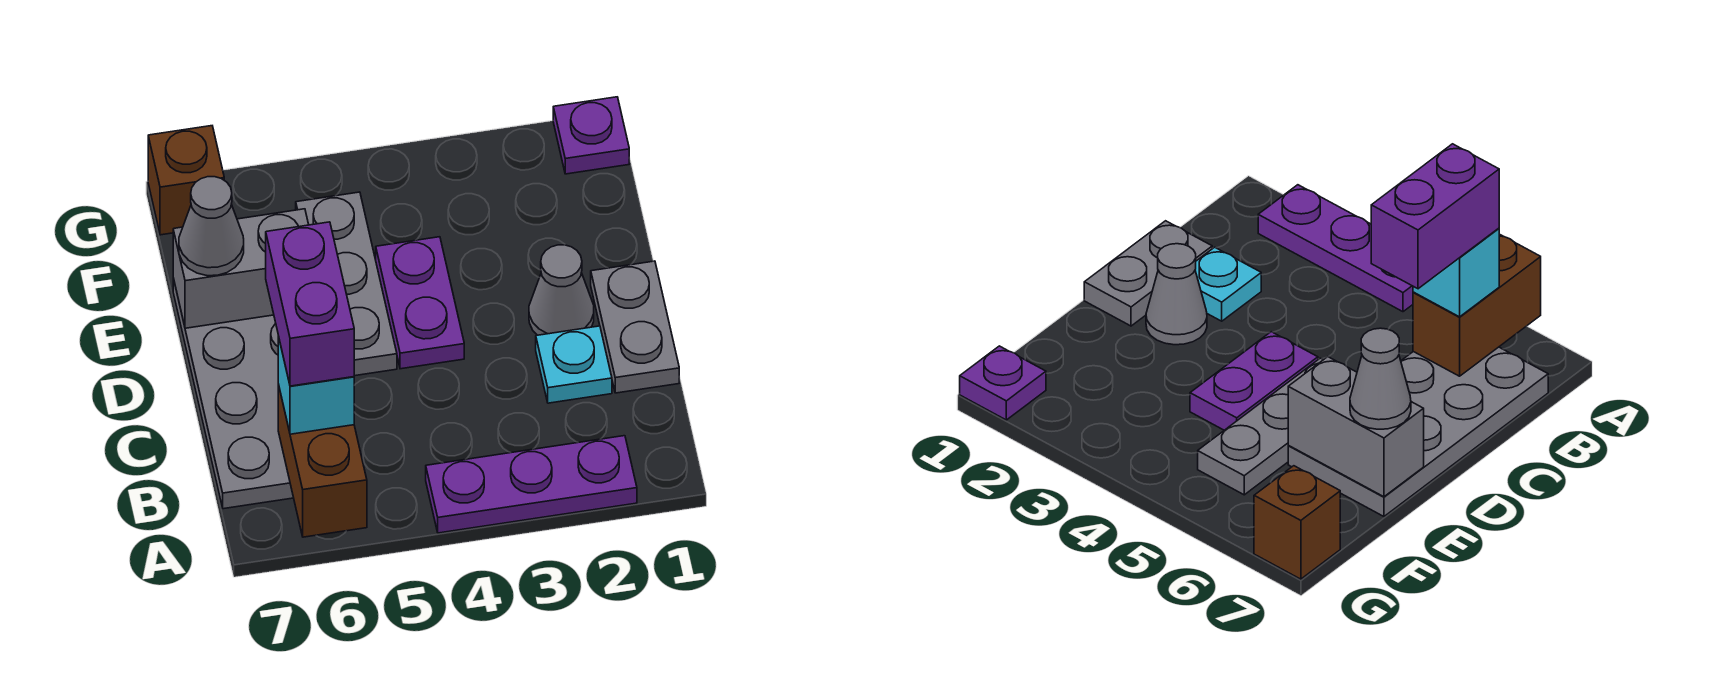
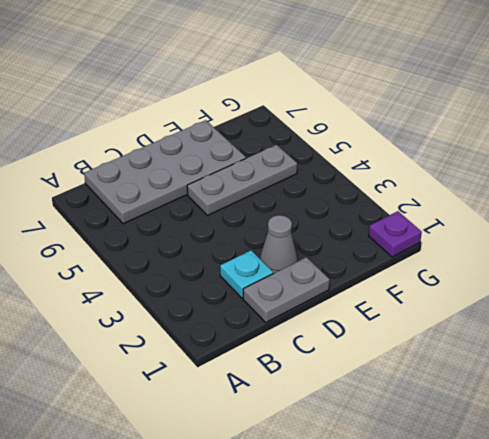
none -> purple plate A2:A4 level 1
none -> purple plate D4:E4 level 1
none -> brown brick G7 level 1

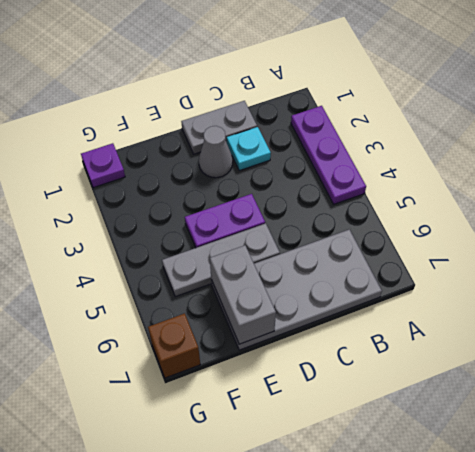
none -> brown brick A6:B6 level 2
none -> cyan brick B6 level 3
none -> grey cone E7 level 3

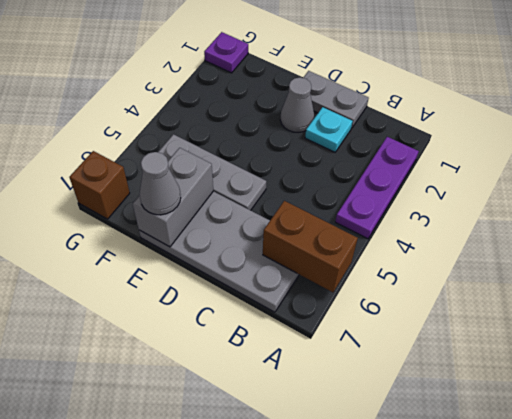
none -> purple plate D4:E4 level 1
none -> cyan brick B6 level 3
none -> purple brick B6:C6 level 4

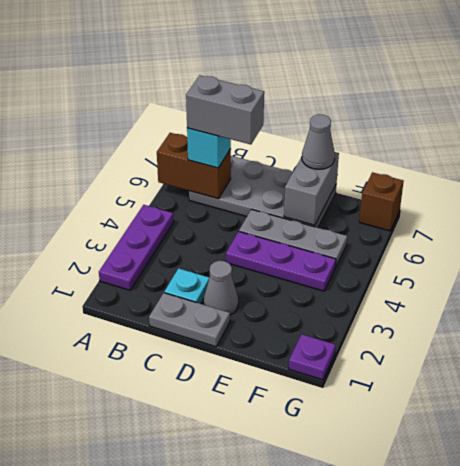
grey brick B6:C6 level 4 -> purple brick B6:C6 level 4
purple plate D4:F4 level 1 -> purple plate D4:E4 level 1

